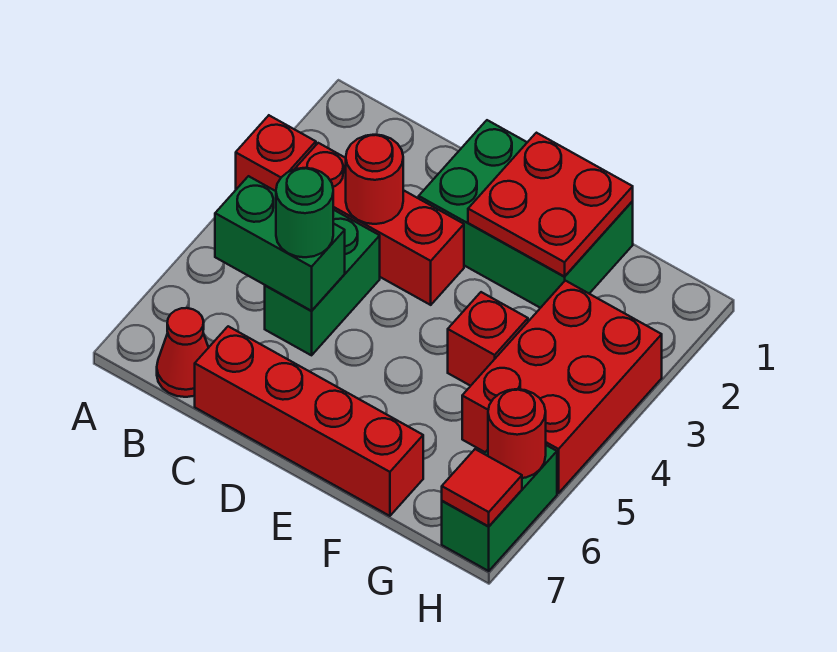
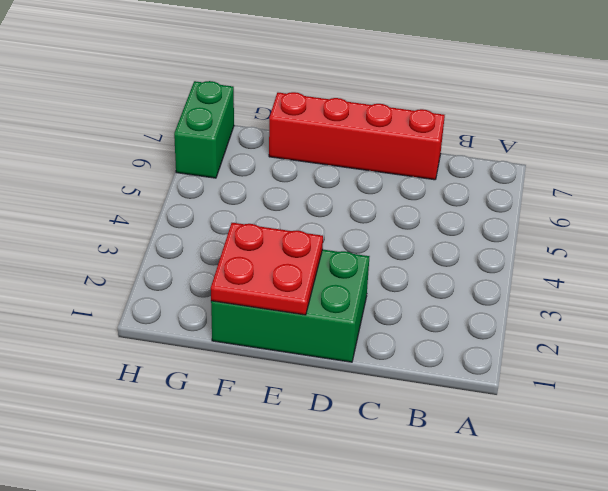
none -> red brick A3 level 1
none -> red brick B3:D3 level 1
none -> red cone B7 level 1

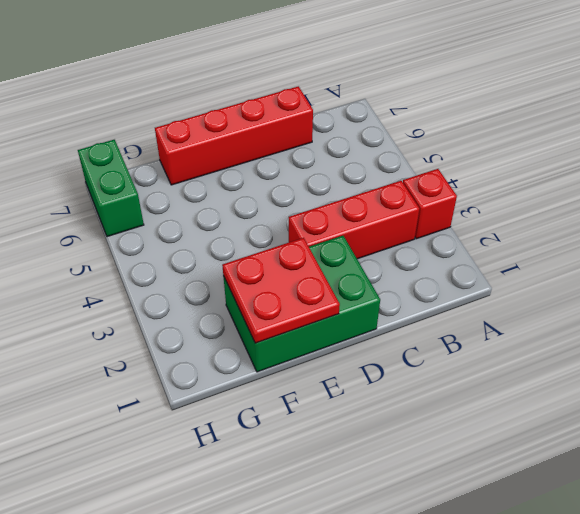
none -> red cone B7 level 1
none -> green brick C4:C5 level 1
none -> red brick F4 level 1

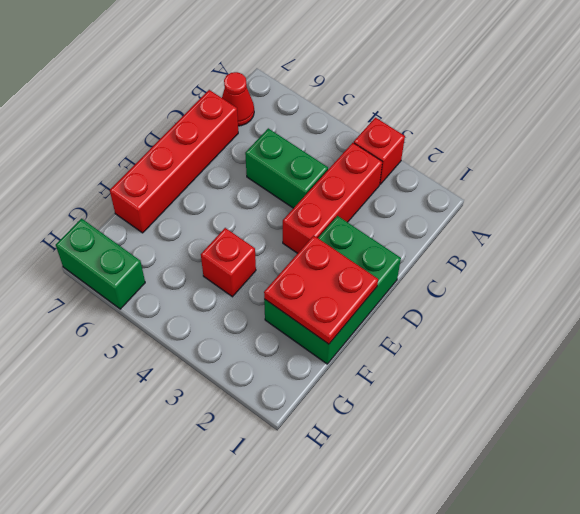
none -> red brick G3:H5 level 1
none -> green brick B5:C5 level 2
none -> red round brick C3 level 2

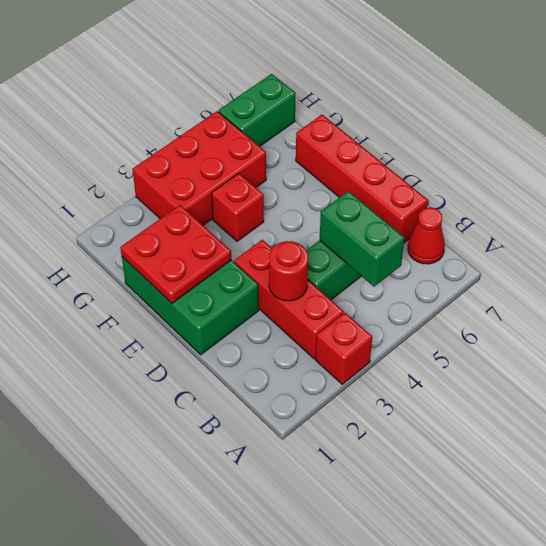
none -> red round brick H6 level 2
none -> red tile H7 level 2
none -> green round brick C5 level 3

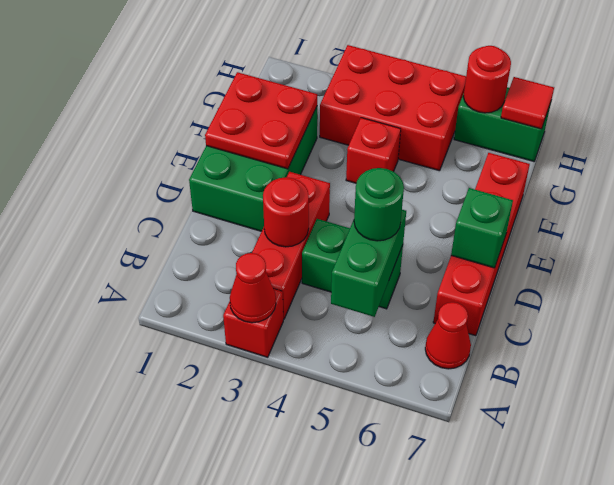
red cone A3 level 2 -> none
green brick D7 level 2 -> none

